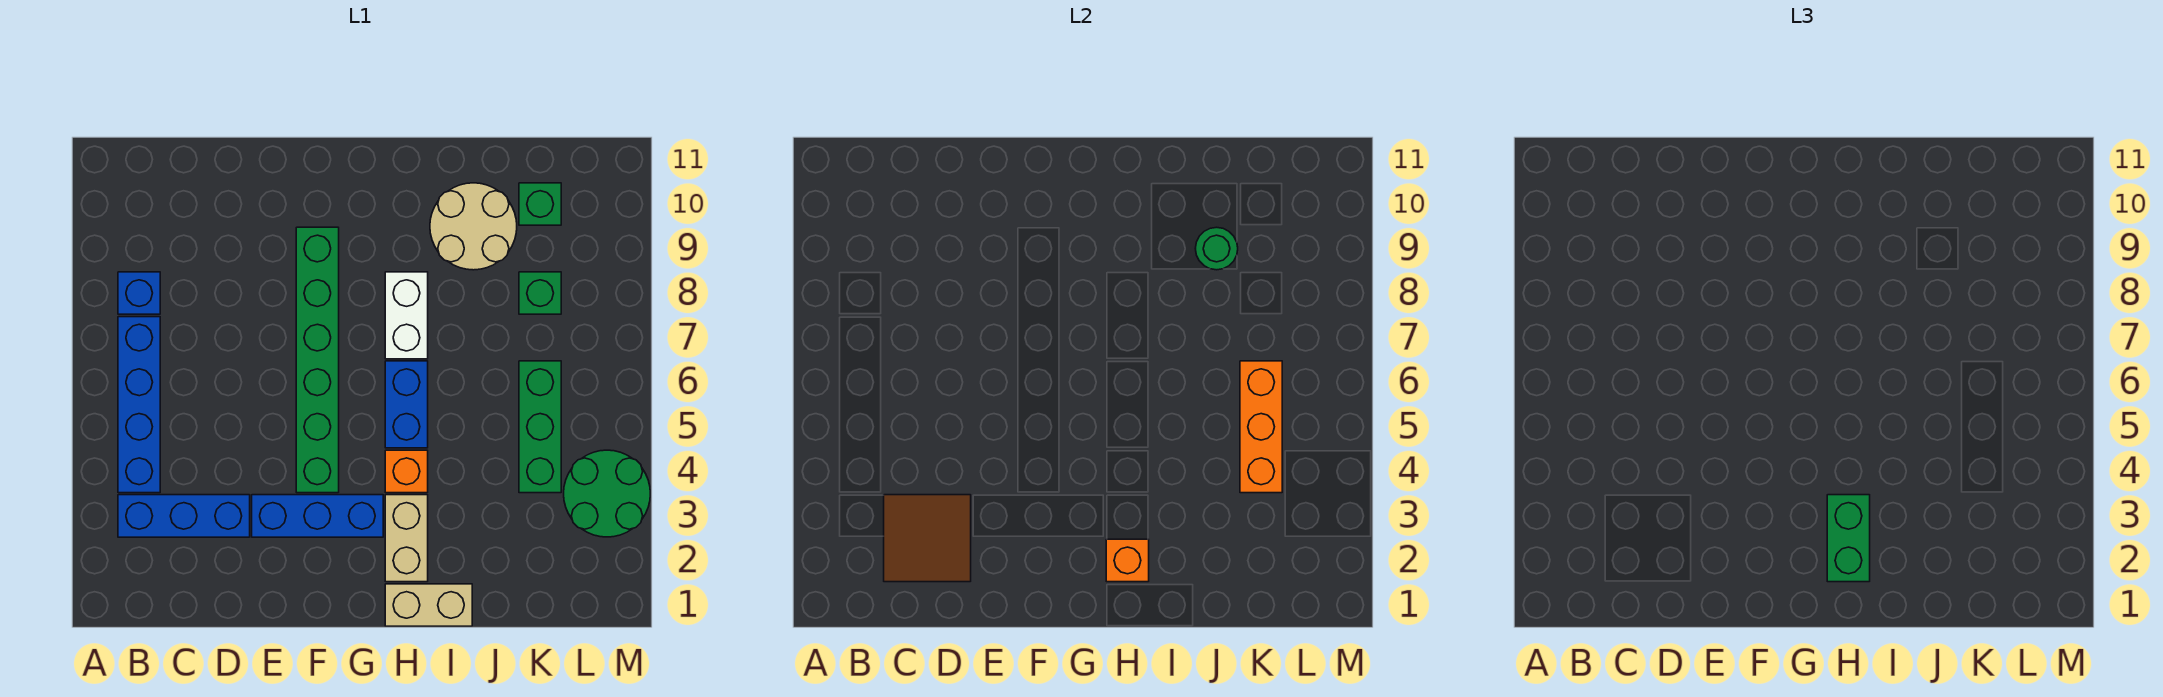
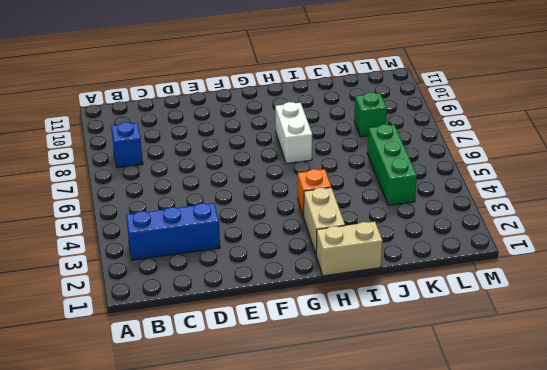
none -> blue brick B4:B7 level 1
none -> blue brick E3:G3 level 1
none -> green brick F4:F9 level 1

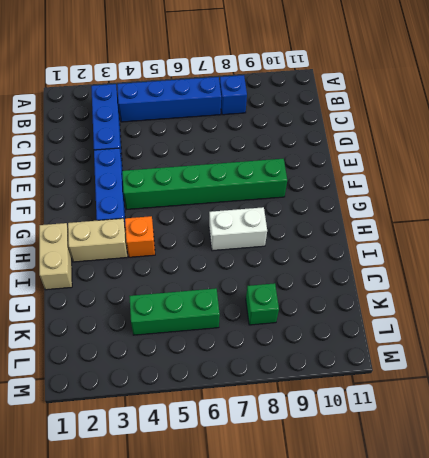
none -> blue brick H5:H6 level 1
none -> tan round brick I9:J10 level 1
none -> green brick K10 level 1

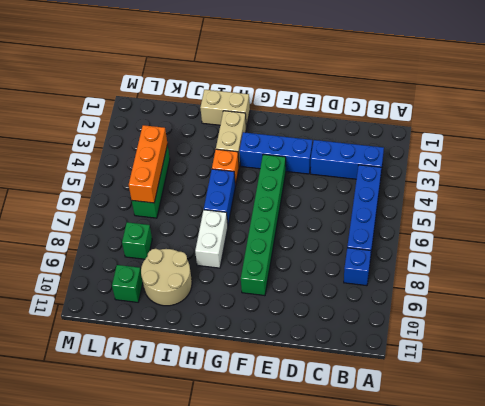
none -> green round brick L3:M4 level 1
none -> brown tile C2:D3 level 2
none -> orange brick H2 level 2

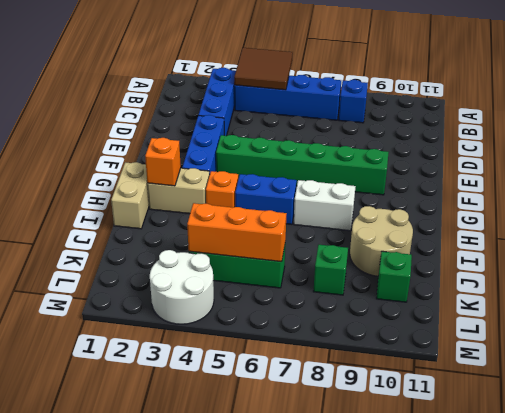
brown tile A4:B5 level 2 -> brown tile C2:D3 level 2
white round brick L3:M4 level 1 -> green round brick L3:M4 level 1
none -> green round brick J9 level 2
none -> green brick H2:H3 level 3

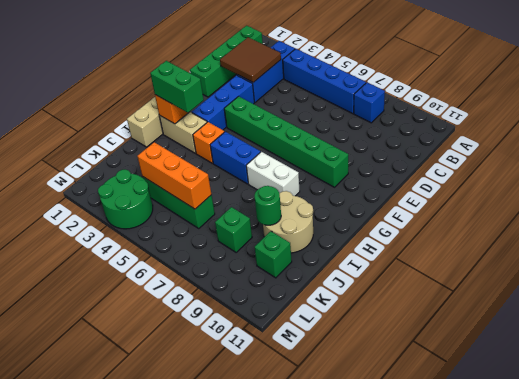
green brick B1:E1 level 1 -> none

